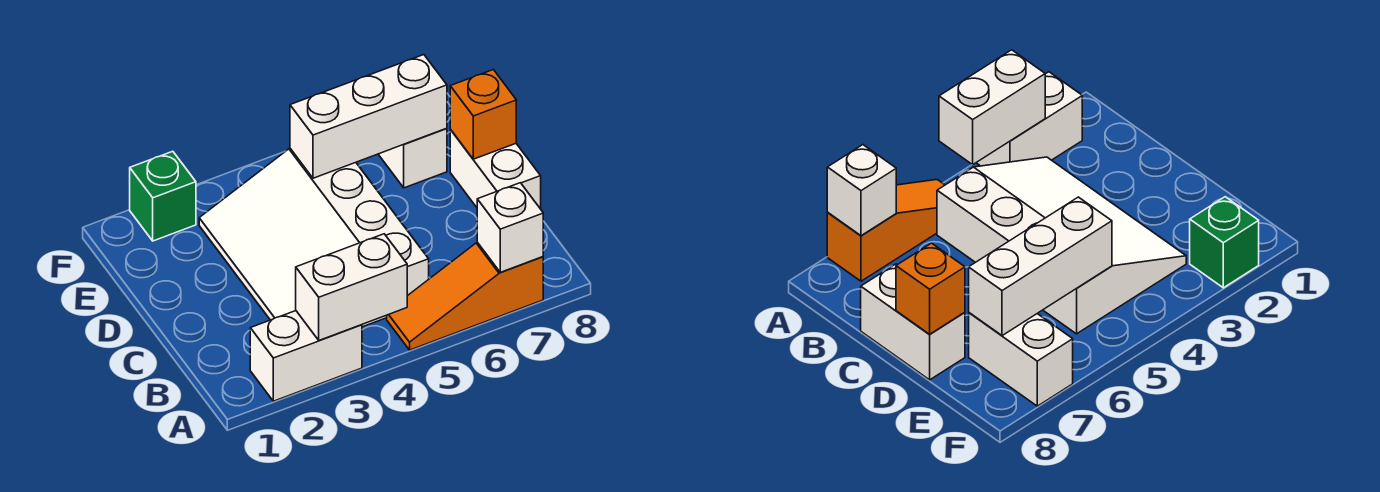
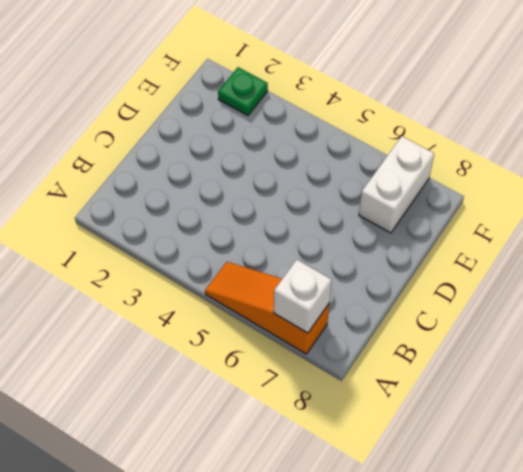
green plate F2 level 1 -> green brick F2 level 1
none -> white brick A2:A3 level 1
none -> white slope B3:E5 level 1 top 5

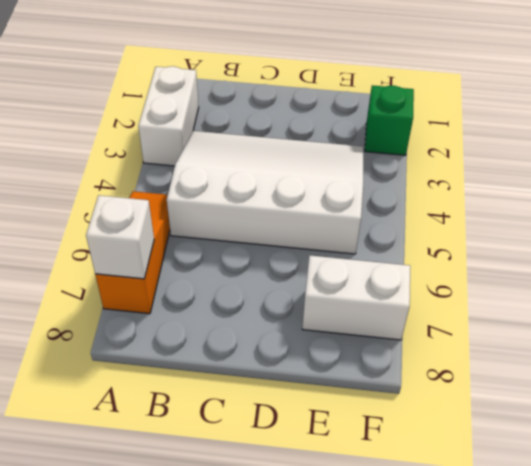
none -> white brick C8:D8 level 1
none -> white brick A3:A4 level 2

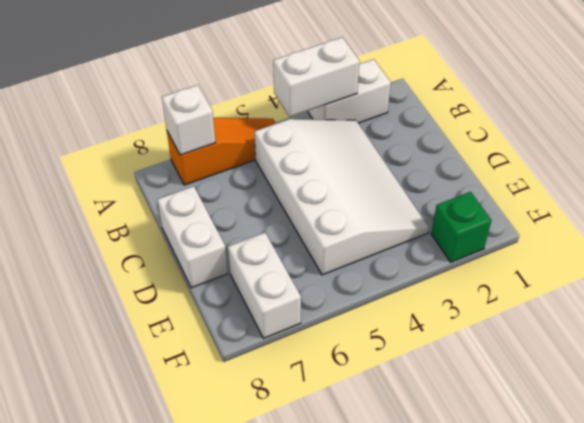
none -> orange brick D8 level 2
none -> white brick E5:E7 level 2

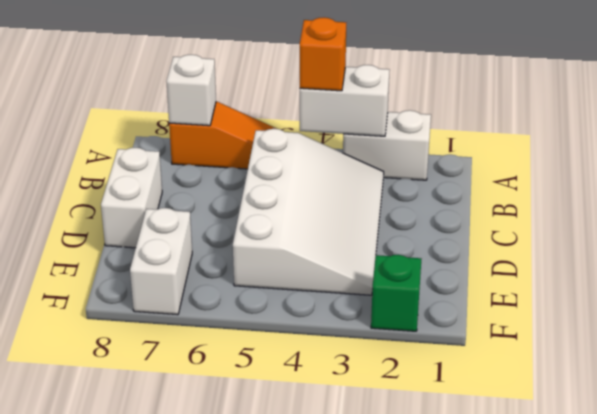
orange brick A4 level 3 -> orange brick D8 level 2
none -> white brick E5:E7 level 2

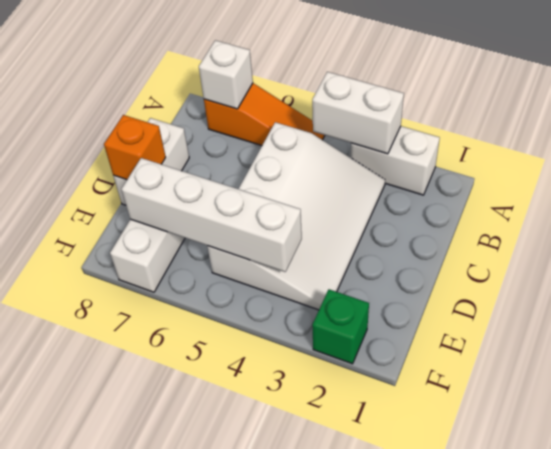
white brick E4:E7 level 2 -> white brick E5:E7 level 2

